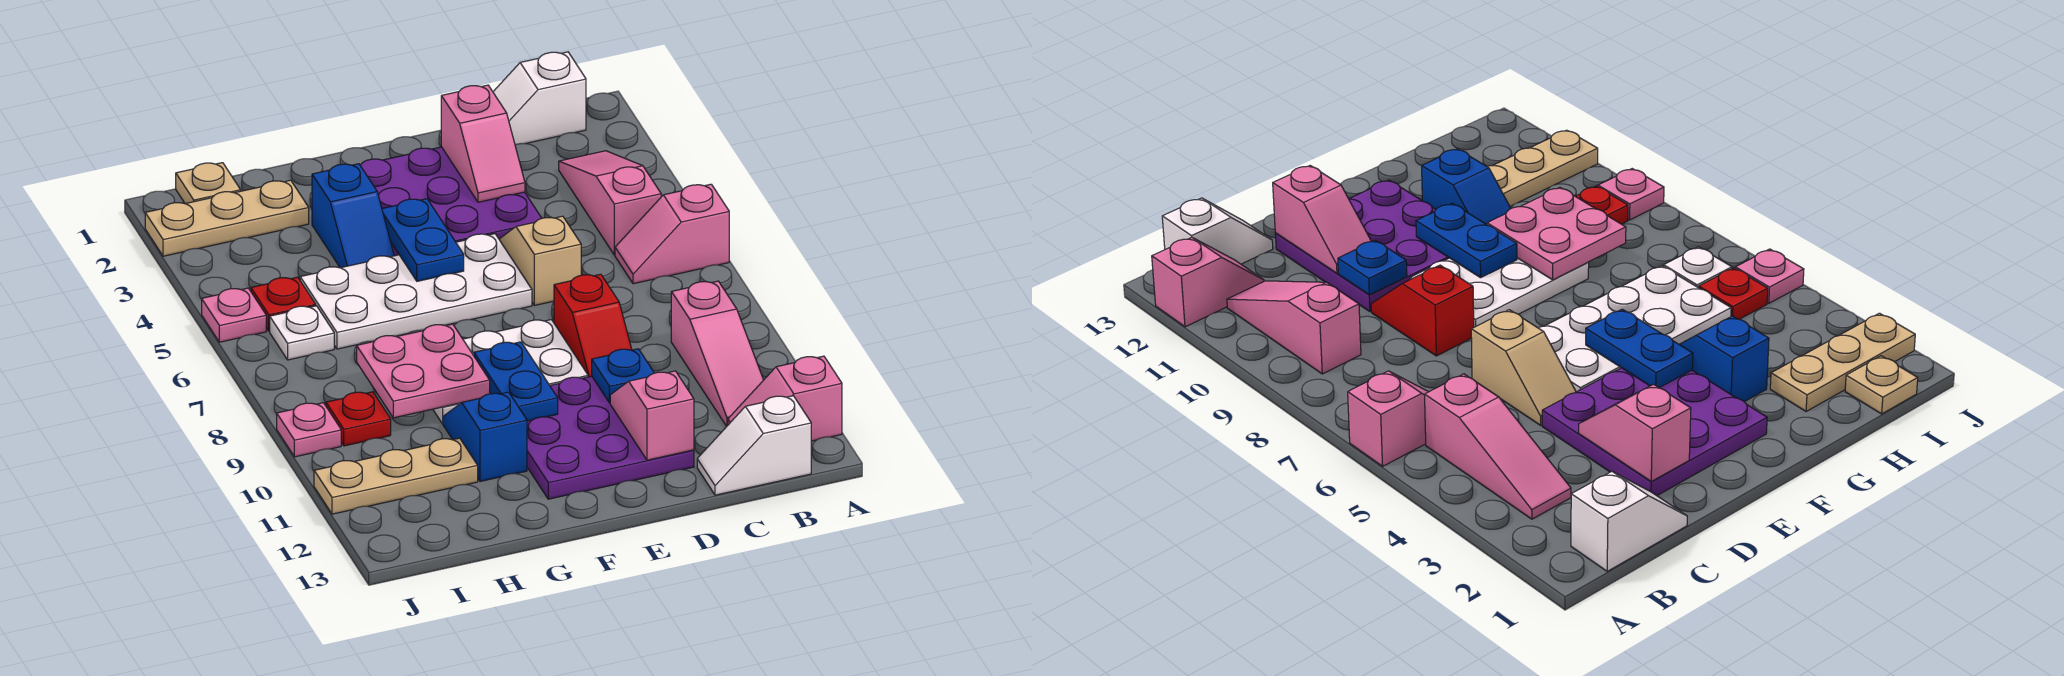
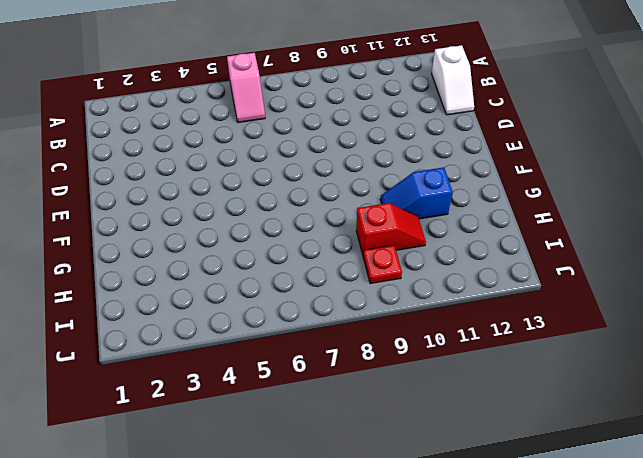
red slope H9:H10 level 1 top 9 -> red slope D8:D9 level 1 top 8
none -> pink slope A12:B12 level 1 top A
none -> white slope B1:C1 level 1 top B
none -> pink slope B3:B5 level 1 top 5

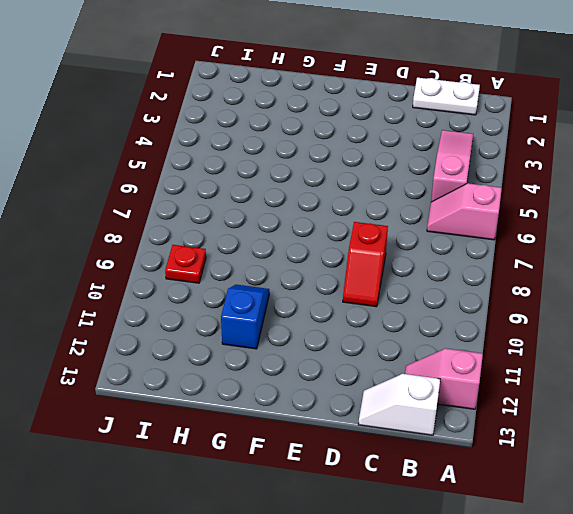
white plate B1:C1 level 1 -> white slope B1:C1 level 1 top B
none -> pink slope B9:B11 level 1 top 9
none -> purple plate D2:F4 level 1
none -> tan slope D5:D6 level 1 top 6

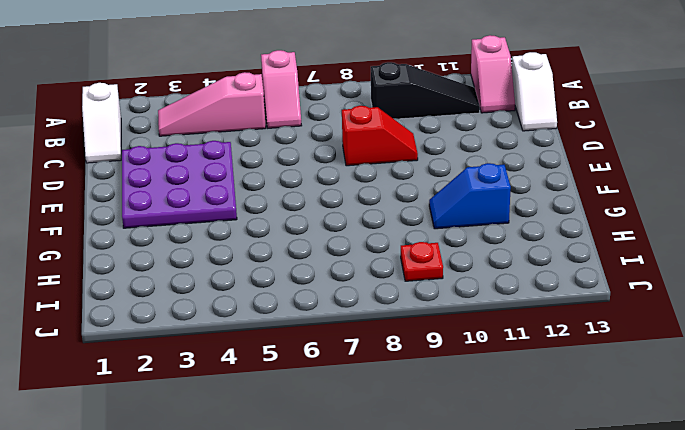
black slope B9:B11 level 1 top 9 -> pink slope B9:B11 level 1 top 9
none -> tan slope D5:D6 level 1 top 6
none -> purple plate D10:F12 level 1
none -> white plate E5:H6 level 1

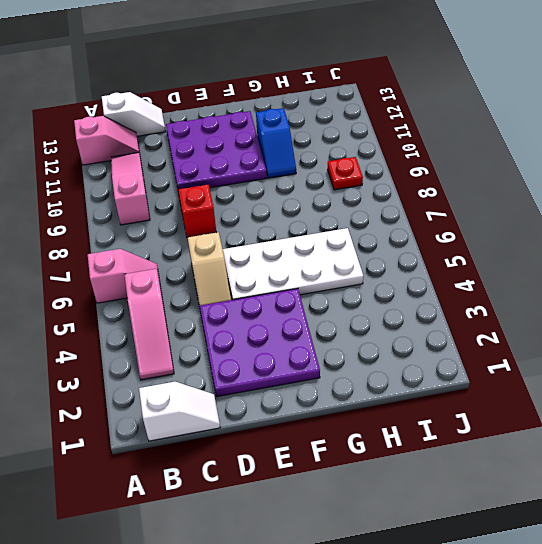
none -> white plate E8:G9 level 1
none -> blue slope G3:G4 level 1 top 3
none -> tan plate H2:J2 level 1

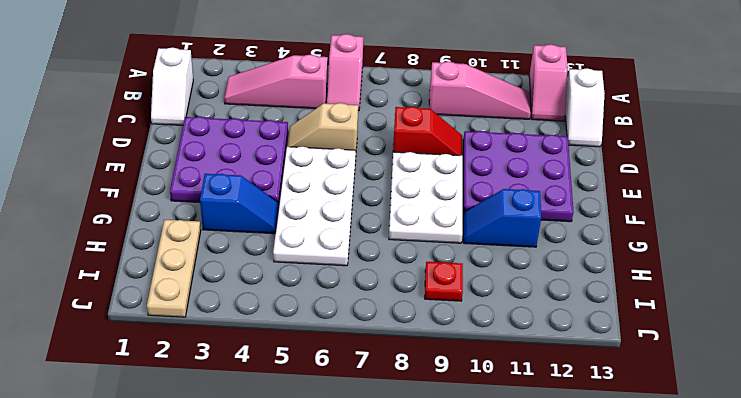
none -> tan plate H11:J11 level 1
none -> tan plate I1 level 1
none -> red plate I5 level 1

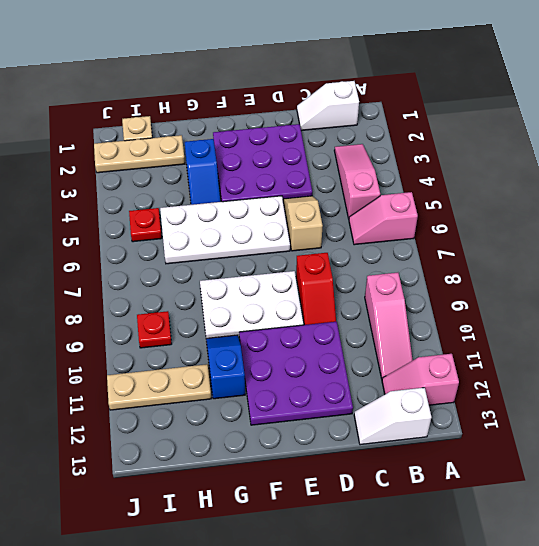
none -> white plate I6 level 1
none -> pink plate J5 level 1
none -> pink plate J9 level 1

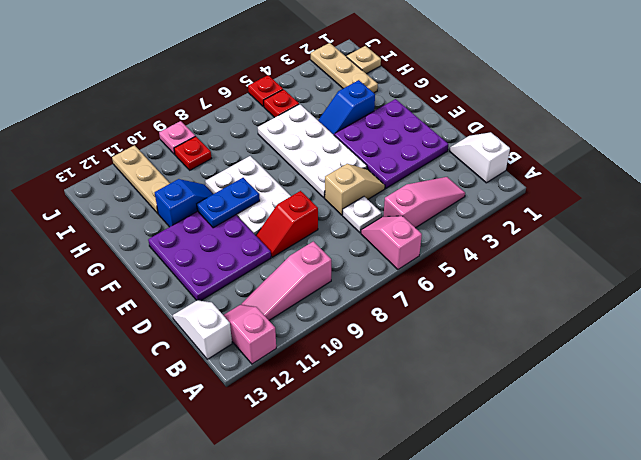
white plate C6 level 1 -> white plate I6 level 1
red plate J5 level 1 -> pink plate J5 level 1
none -> pink slope D2:D3 level 2 top 2
none -> blue plate D10 level 2
none -> pink slope D11:D12 level 2 top 12

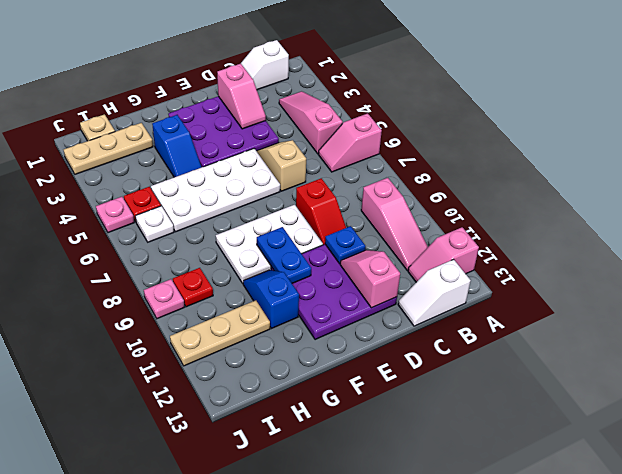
none -> blue plate F4:F5 level 2
none -> pink plate G8:H9 level 2

